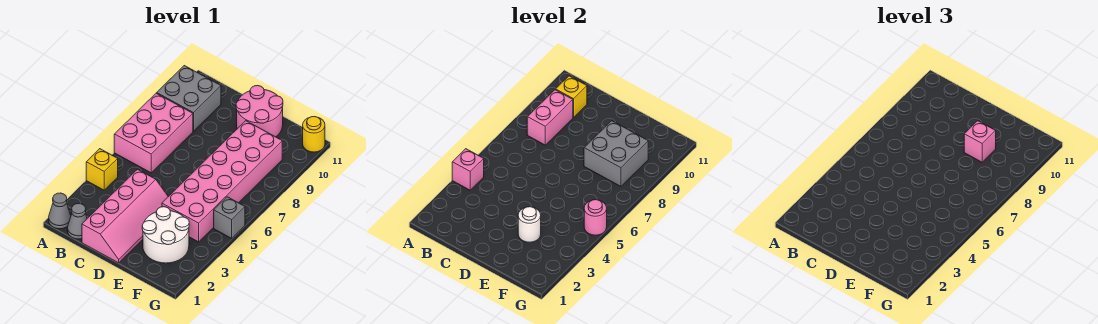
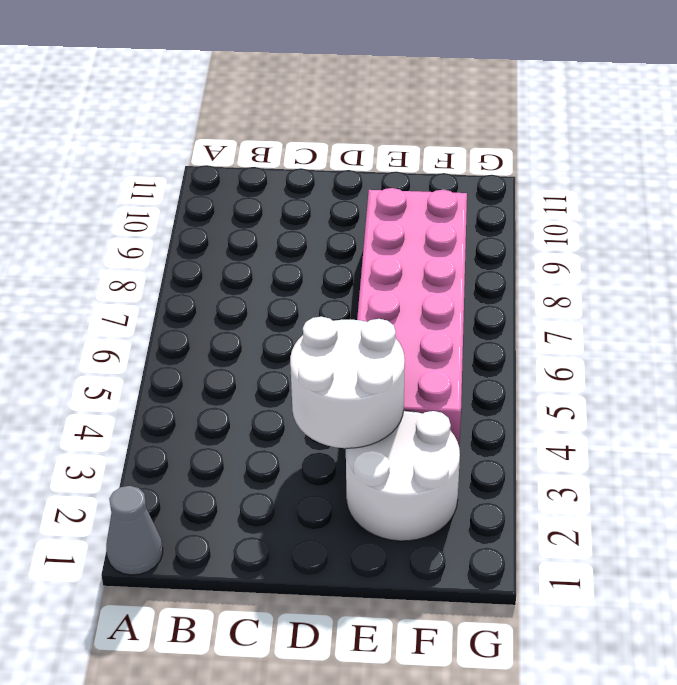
white round brick D3:E4 level 2 -> white round brick E3 level 2
none -> yellow brick A4 level 1
none -> pink brick A6:B8 level 1
none -> grey brick A9:B10 level 1

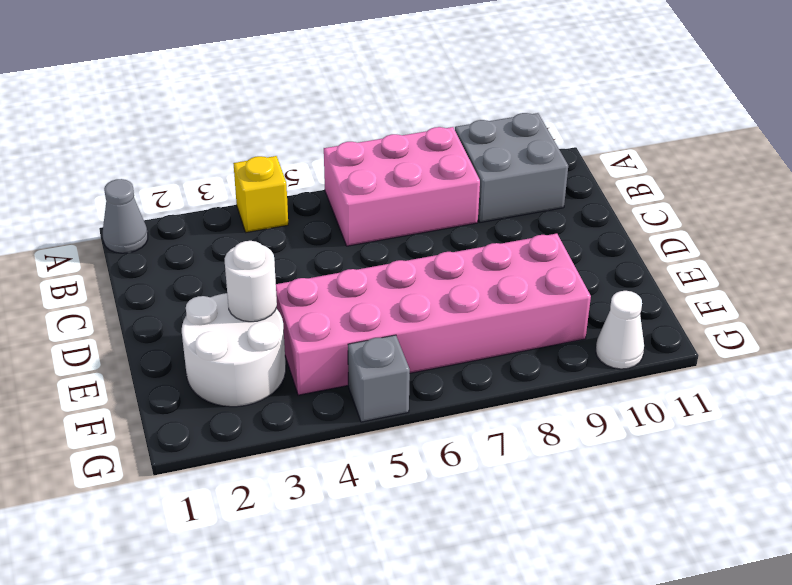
white cone G10 level 1 -> none
none -> grey cone B1 level 1
none -> pink slope C1:D4 level 1 top C
none -> pink round brick D10:E11 level 1

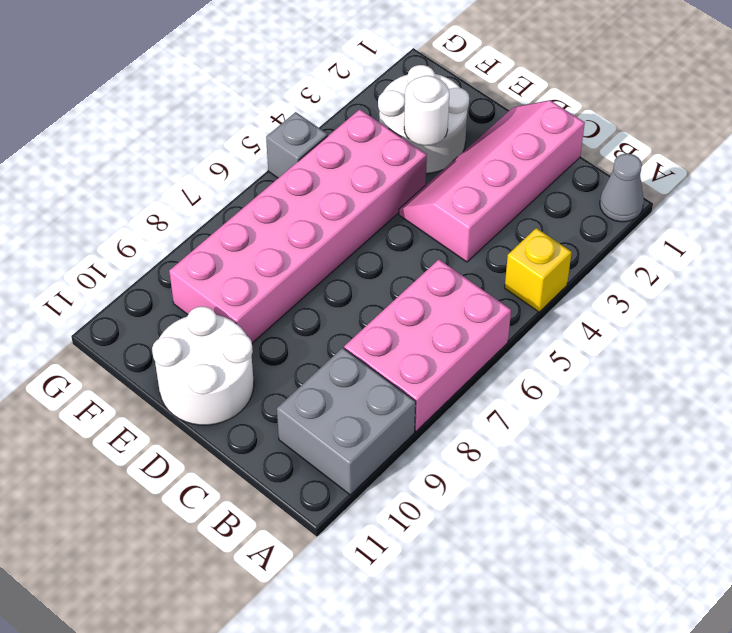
white round brick D10:E11 level 1 -> pink round brick D10:E11 level 1
none -> grey cone B1 level 1
none -> yellow round brick G11 level 1
none -> pink brick A4 level 2

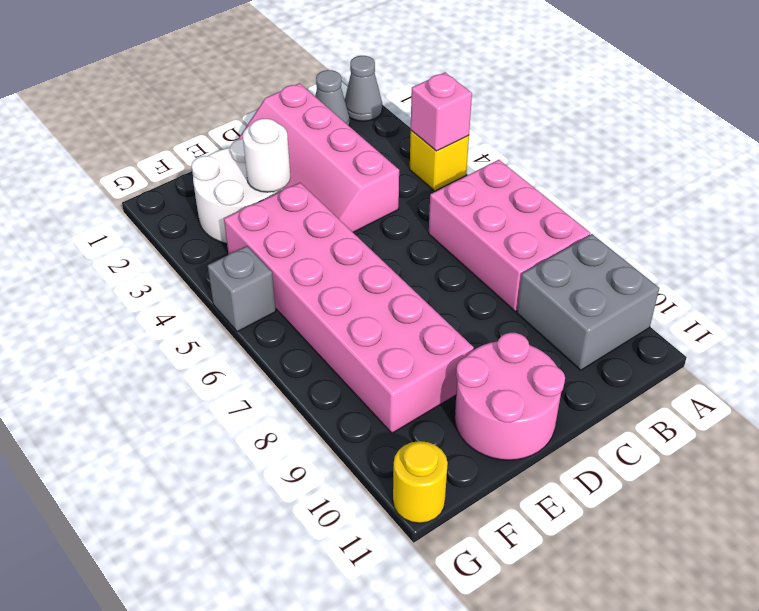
none -> pink brick B8:B9 level 2
none -> yellow brick B10 level 2
none -> grey brick E8:F9 level 2

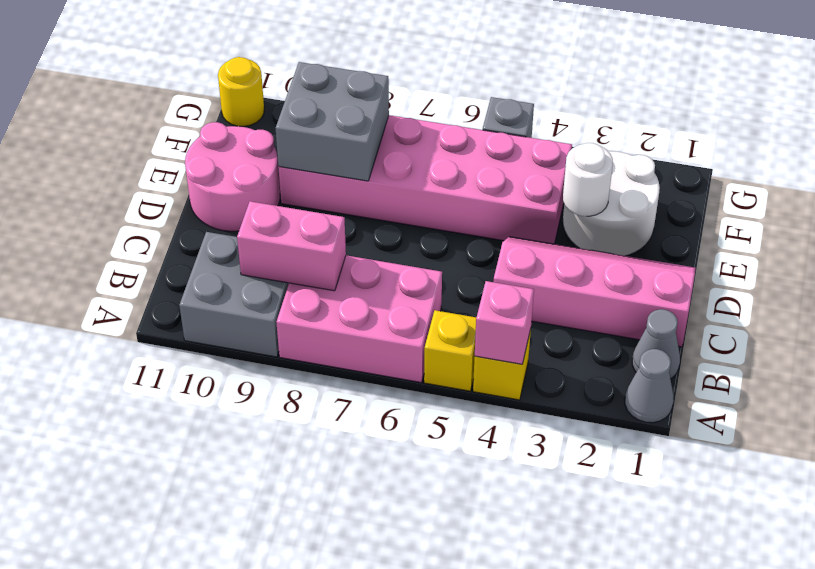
yellow brick A5 level 1 -> yellow brick B10 level 2
none -> pink round brick G5 level 2
none -> pink brick E9 level 3

